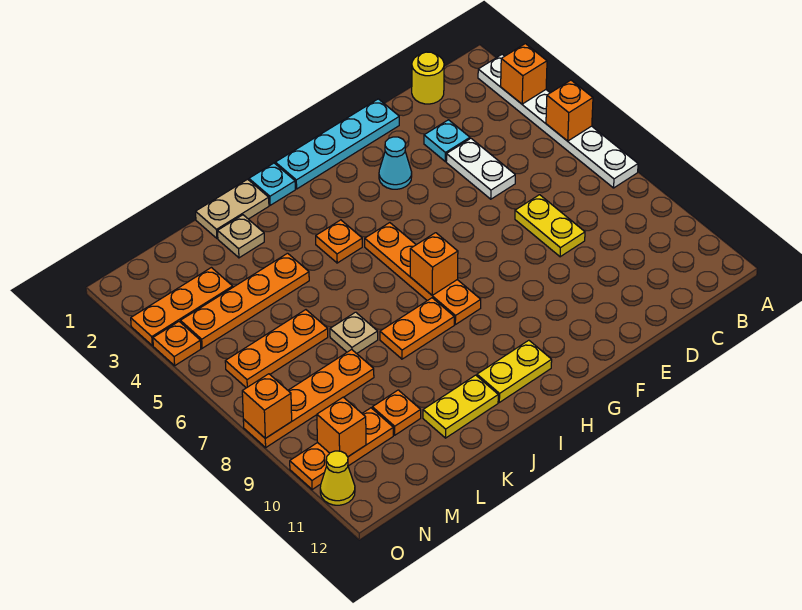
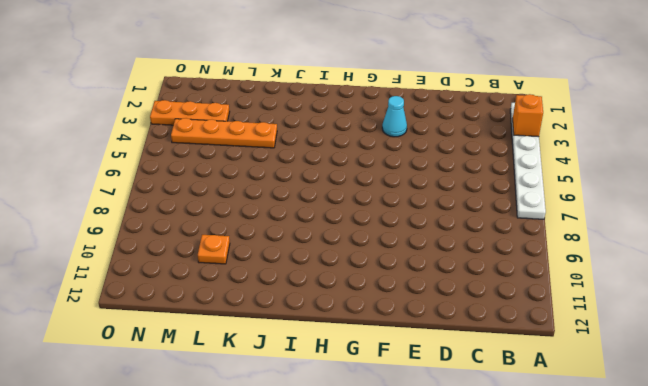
none -> yellow round brick C1 level 1
none -> cyan plate D3 level 1
none -> white plate D4:D5 level 1

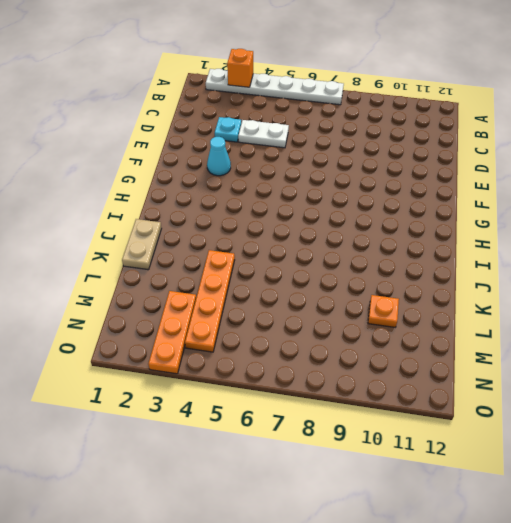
none -> yellow round brick C1 level 1
none -> yellow plate D7:D8 level 1
none -> cyan plate E1:H1 level 1

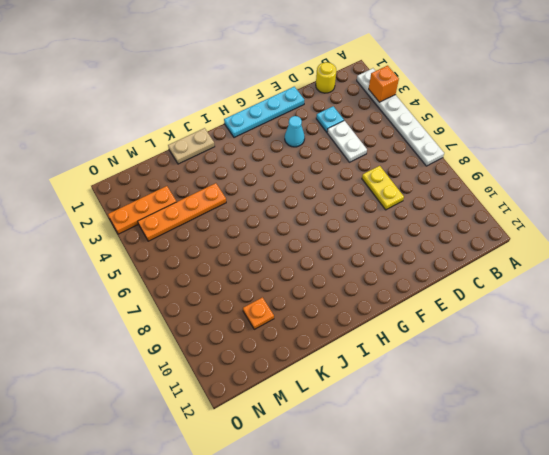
none -> orange plate H5:H8 level 1
none -> yellow plate H11:I11 level 1
none -> cyan plate I1 level 1

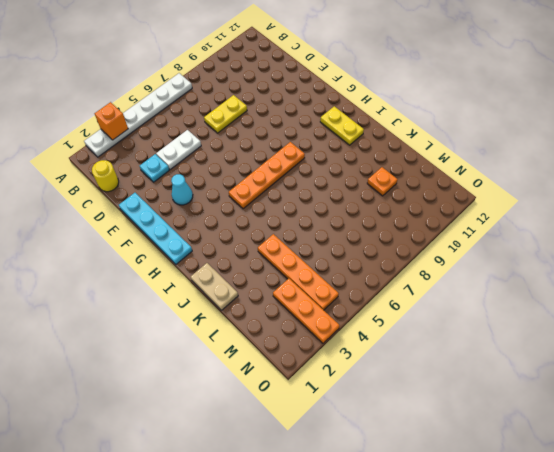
none -> cyan plate I1 level 1
none -> orange plate I4 level 1
none -> orange plate I8:J8 level 1

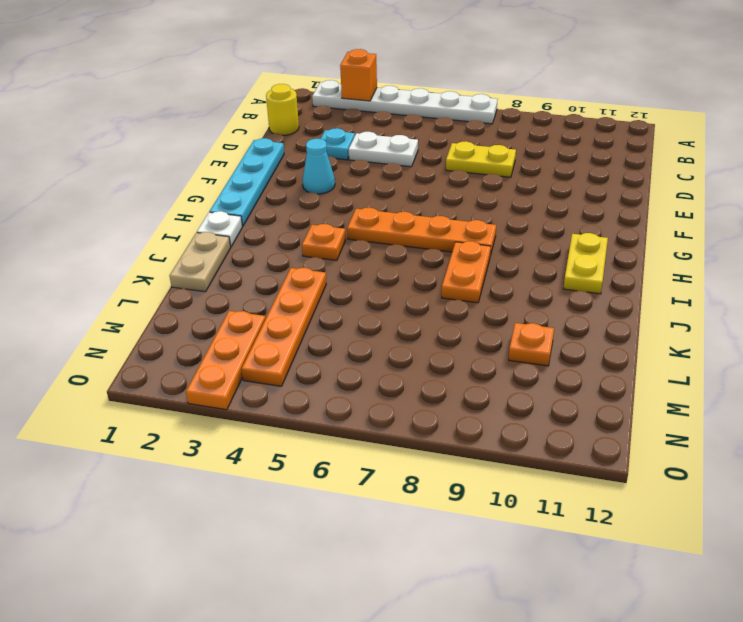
white plate I1 level 1 -> cyan plate I1 level 1
none -> yellow plate J11:K11 level 1
none -> tan plate K2 level 1
none -> tan plate K7 level 1

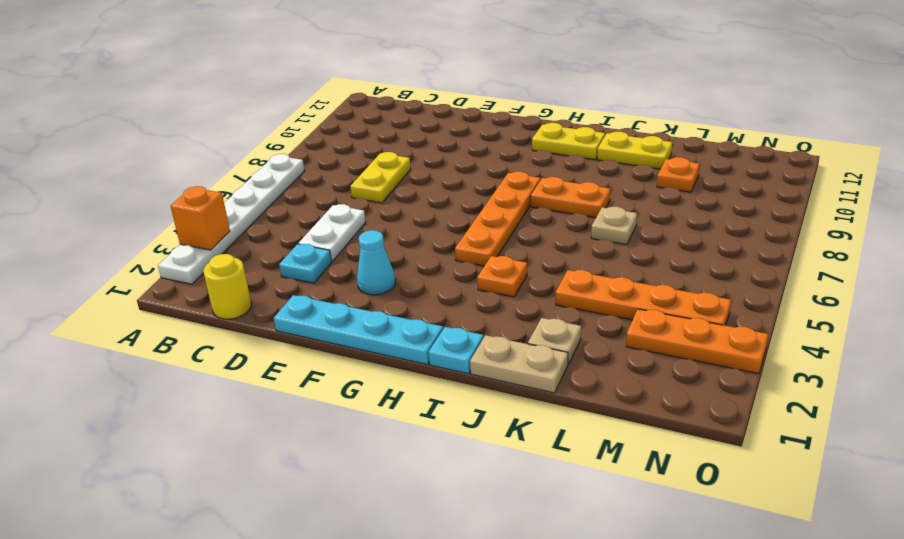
none -> orange plate L6:N6 level 1
none -> orange plate L8:O8 level 1
none -> orange plate M10:O10 level 1

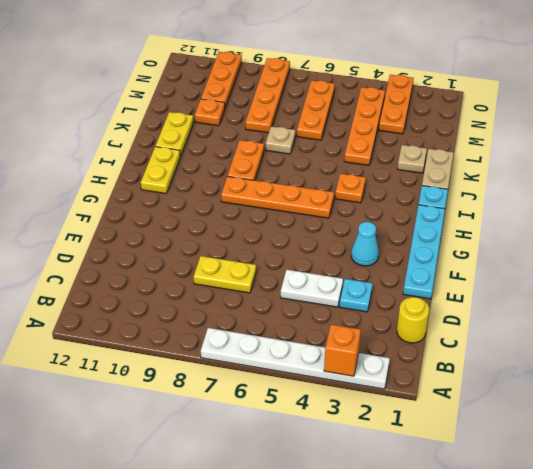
none -> orange plate O4 level 1
none -> yellow cone O11 level 1
none -> orange brick A5 level 2

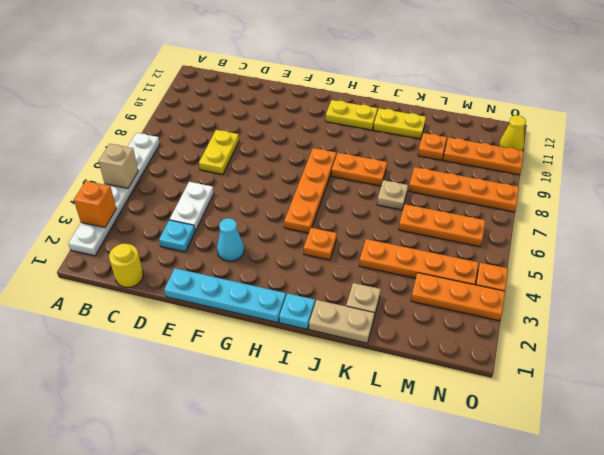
tan brick A5 level 2 -> orange brick A5 level 2
none -> orange brick H7 level 2
none -> orange brick N10 level 2
none -> orange brick O8 level 2

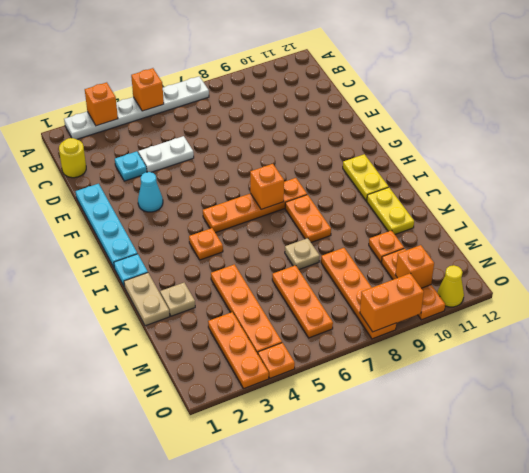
orange brick O8:O9 level 2 -> orange brick O8 level 2
none -> yellow plate D7:D8 level 1

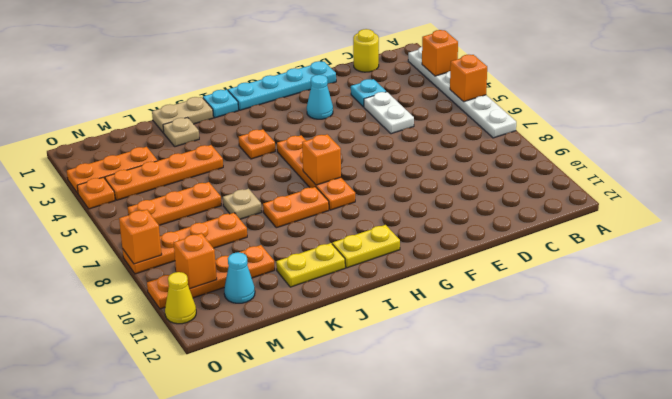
cyan cone M11 level 1 -> none
none -> yellow plate D7:D8 level 1

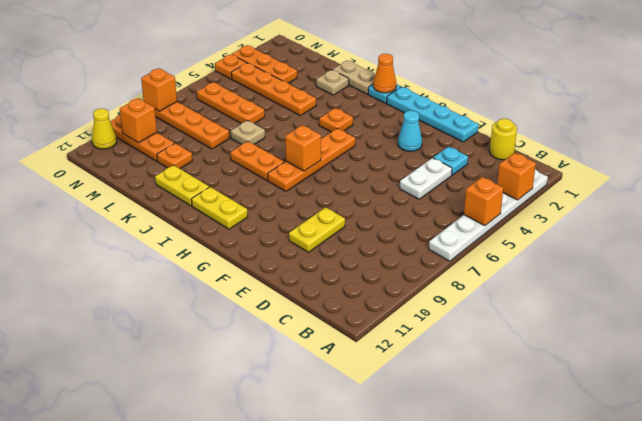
yellow plate E9:E10 level 1 -> yellow plate D7:D8 level 1
orange cone I1 level 2 -> none

